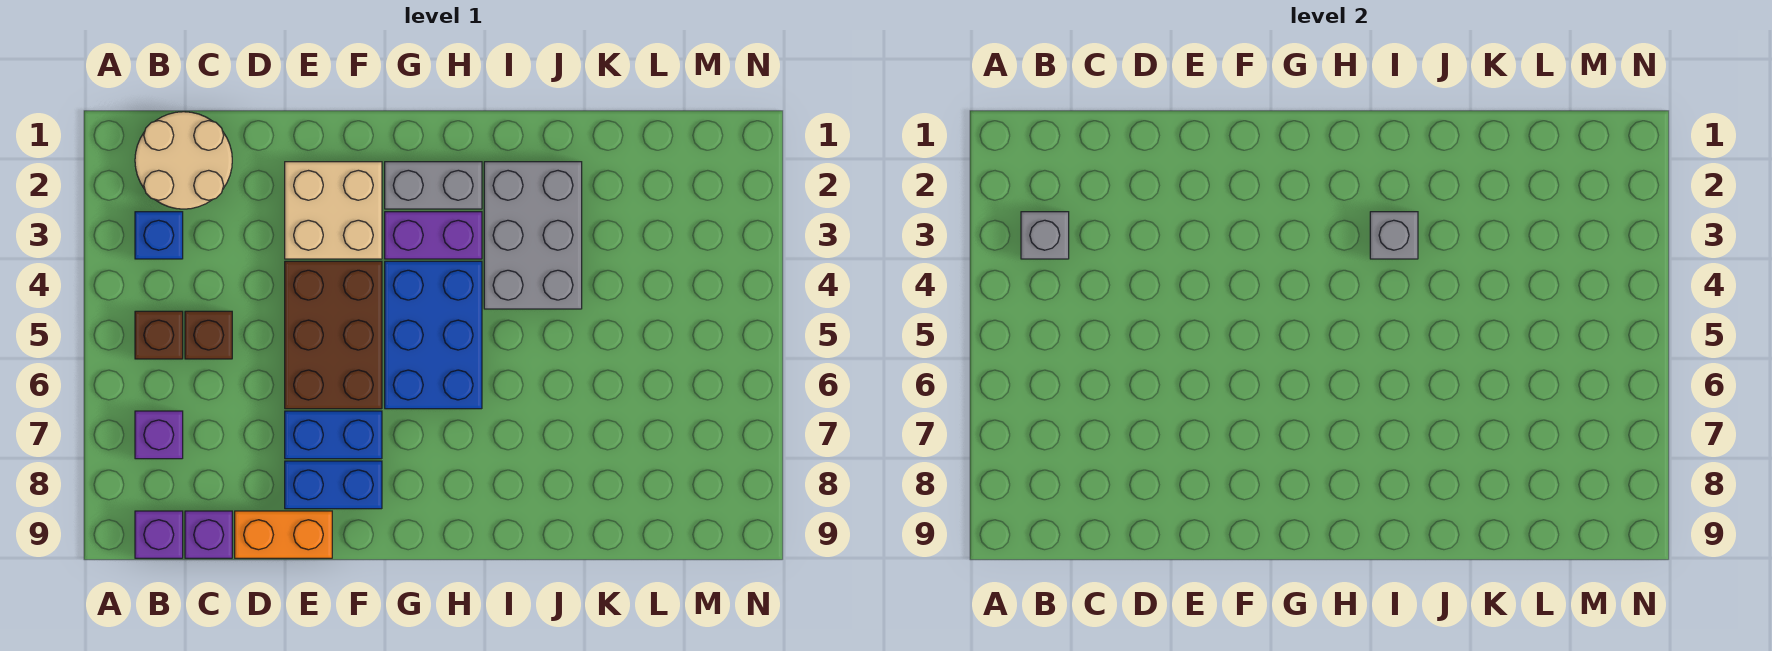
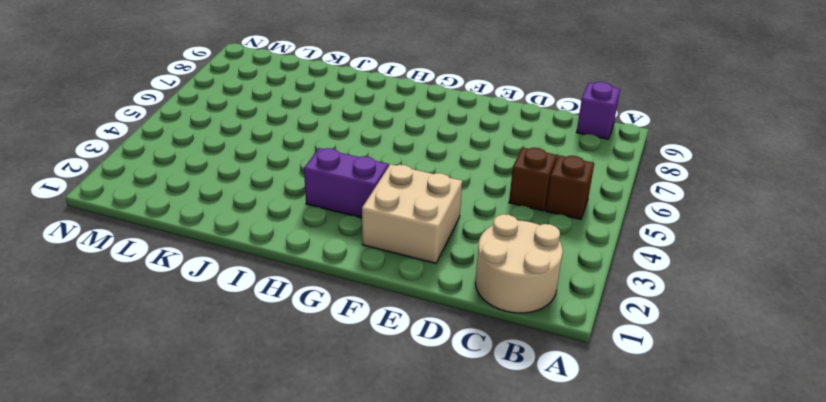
none -> blue brick B3 level 1
none -> purple brick B7 level 1
none -> purple brick C9 level 1

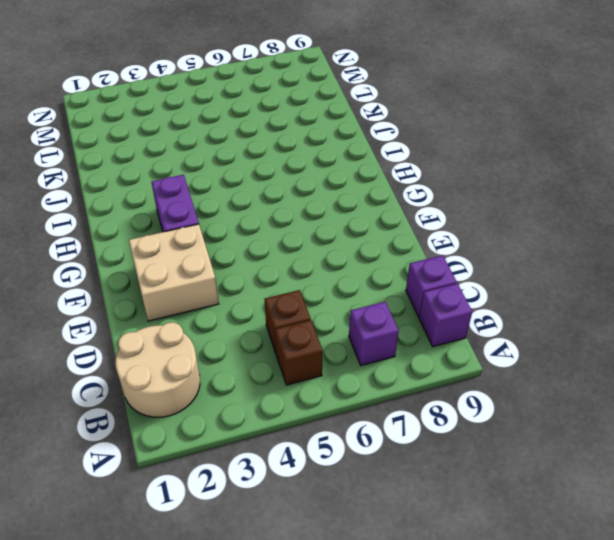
none -> blue brick B3 level 1
none -> orange brick D9:E9 level 1
none -> brown brick E4:F6 level 1

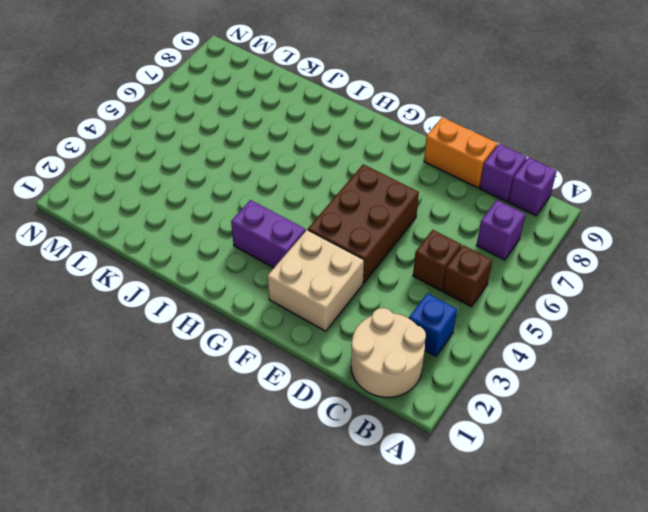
none -> blue brick E7:F7 level 1
none -> blue brick E8:F8 level 1
none -> grey brick G2:H2 level 1

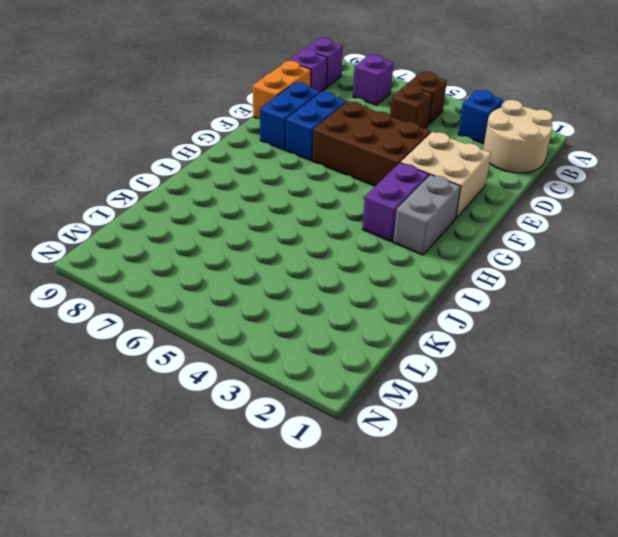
none -> blue brick G4:H6 level 1
none -> grey brick I2:J4 level 1
none -> grey brick B3 level 2

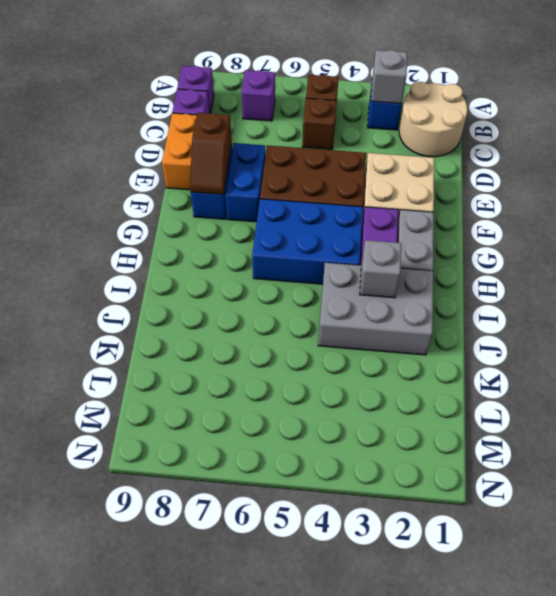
brown slope E8:F8 level 2 top E -> none

